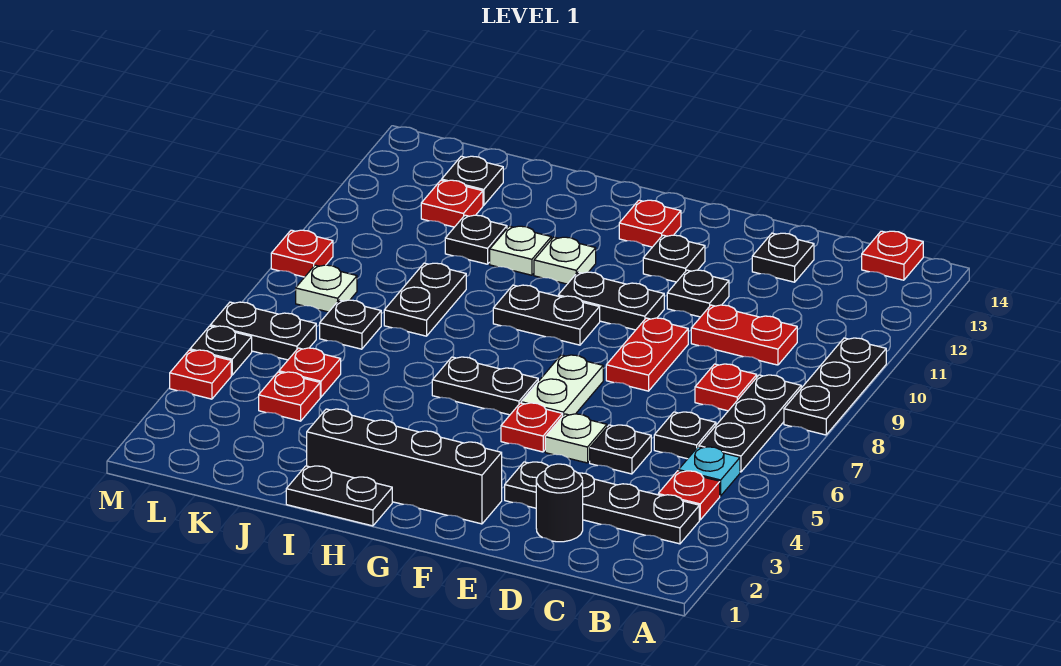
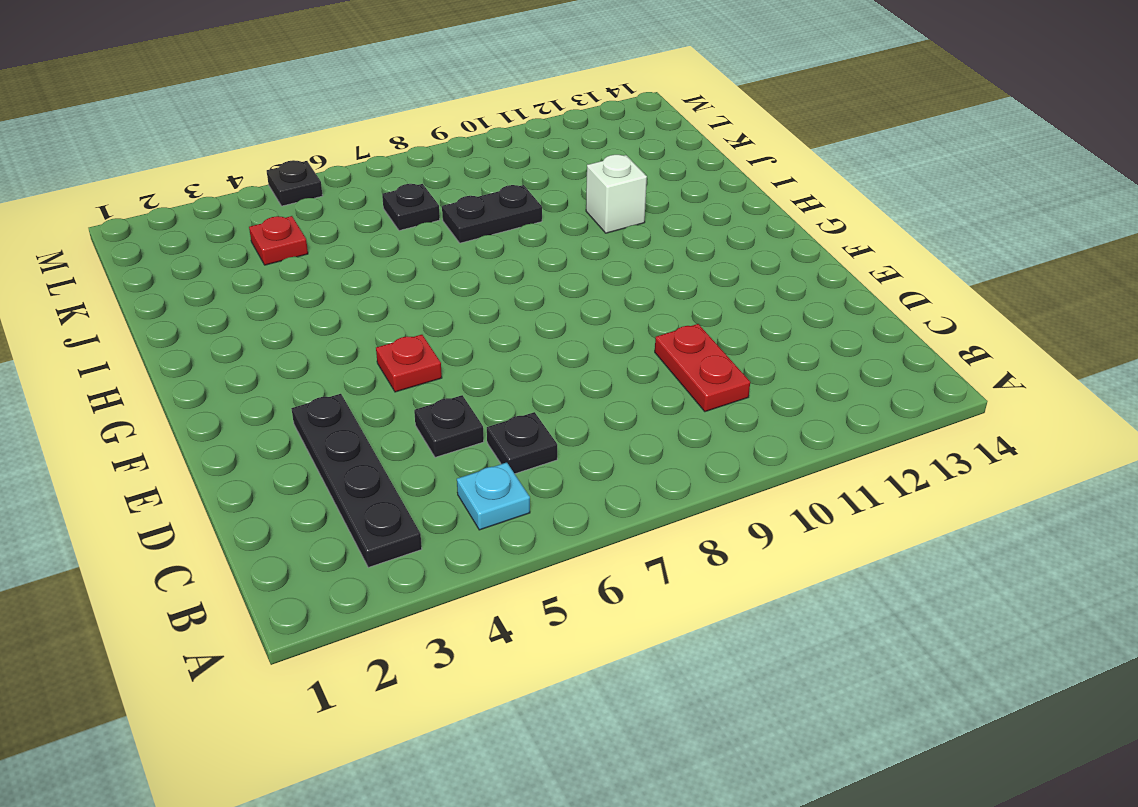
white brick I11 level 1 -> white plate I11 level 1
none -> black plate A8:A10 level 1
none -> red plate B4 level 1
none -> black plate B6:B8 level 1
none -> red plate B14 level 1

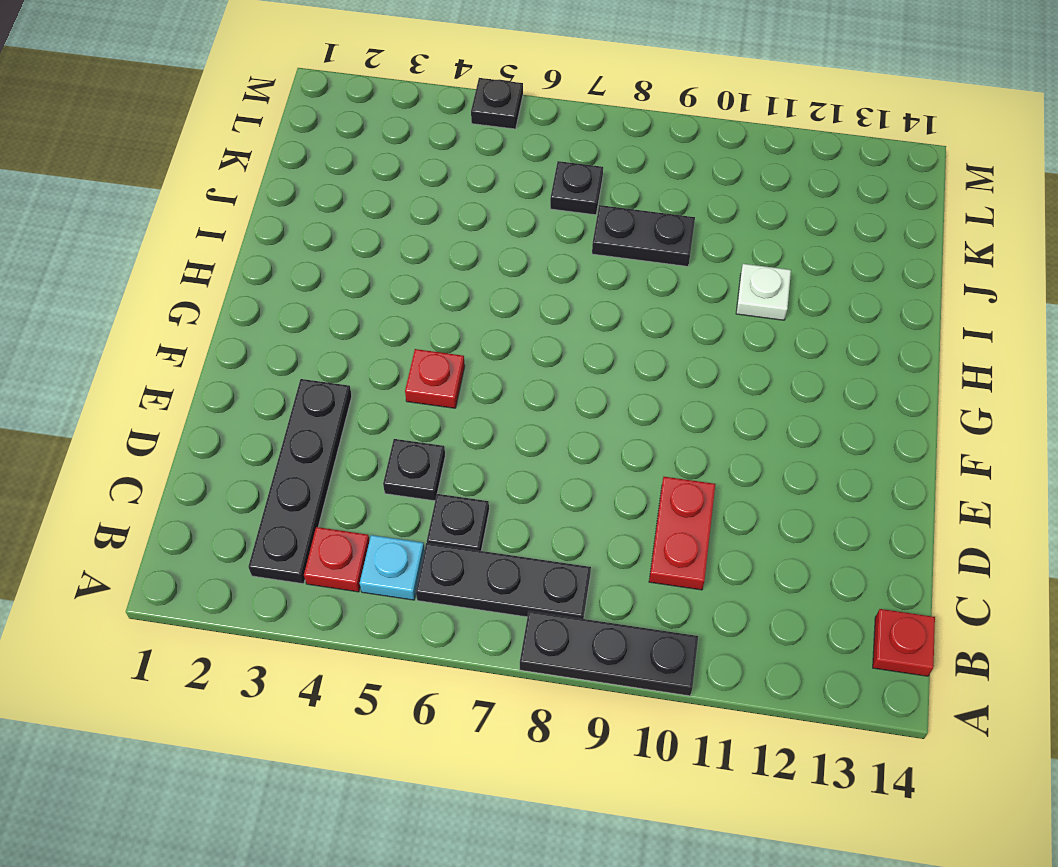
none -> red plate C8 level 1
none -> black round brick D2 level 1
none -> black plate D13 level 1
none -> white plate E5 level 1

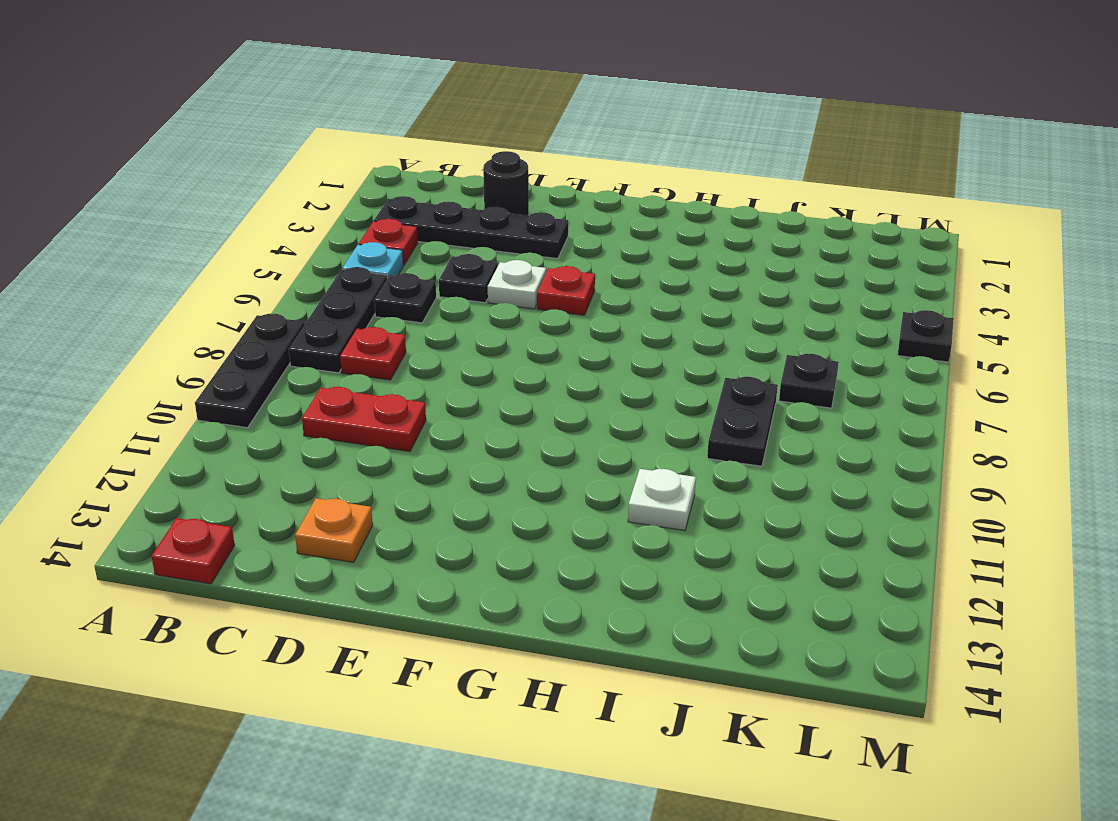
orange plate D13 level 1 -> black plate D13 level 1
none -> red plate E8:E9 level 1
none -> black plate E11 level 1
none -> black brick F2:I2 level 1
none -> white plate F6:F7 level 1

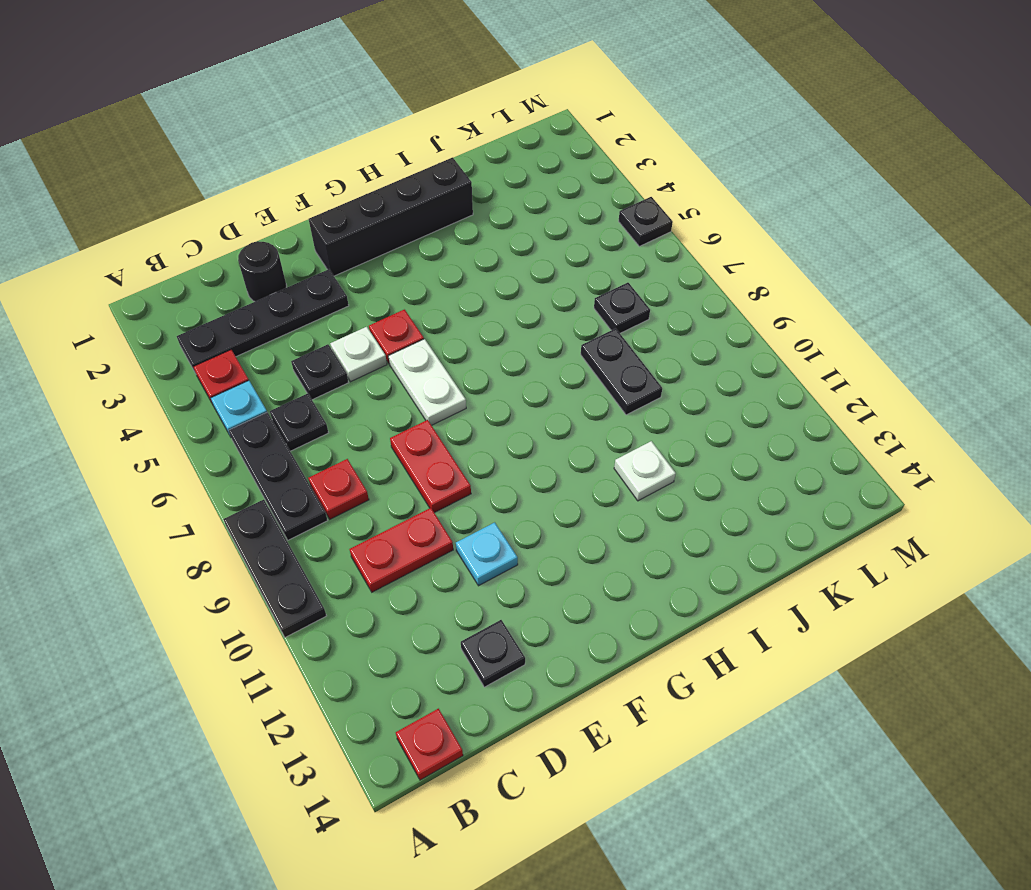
cyan plate E11 level 1 -> black plate E11 level 1
none -> black plate F10:G10 level 1
none -> black plate F12 level 1
none -> black plate G6:H6 level 1
none -> black plate G9:H9 level 1

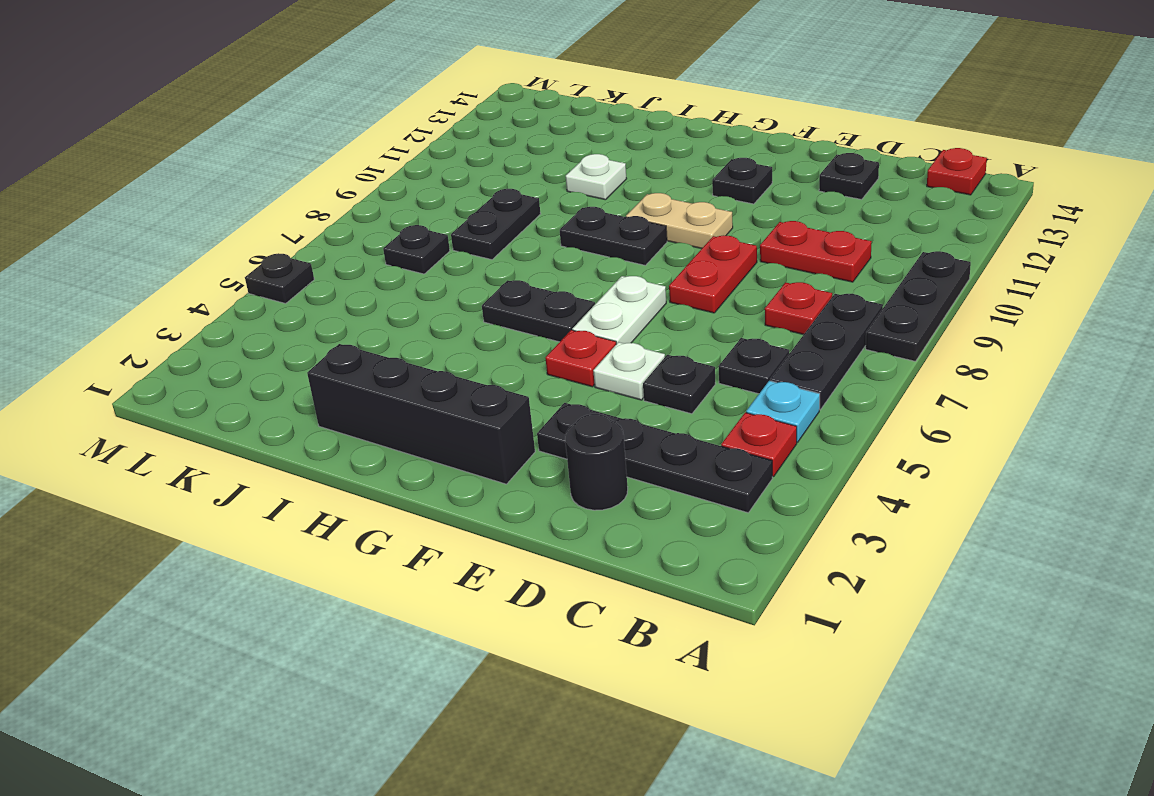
tan plate F10:G10 level 1 -> black plate F10:G10 level 1
none -> black plate E11 level 1
none -> red plate G13 level 1
none -> black plate H1:I1 level 1
none -> white plate H11 level 1

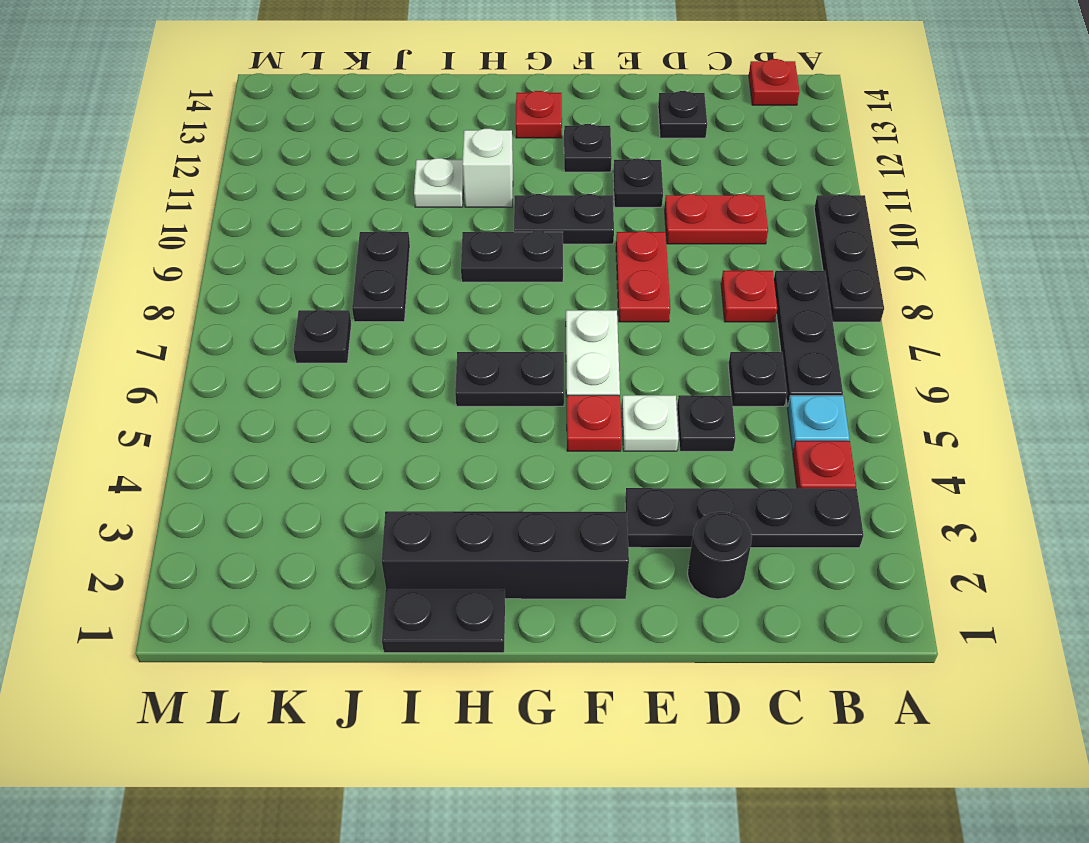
white brick H11 level 1 -> white plate H11 level 1
none -> black plate J11 level 1
none -> red plate K4 level 1
none -> red plate K5 level 1
none -> red plate K12 level 1

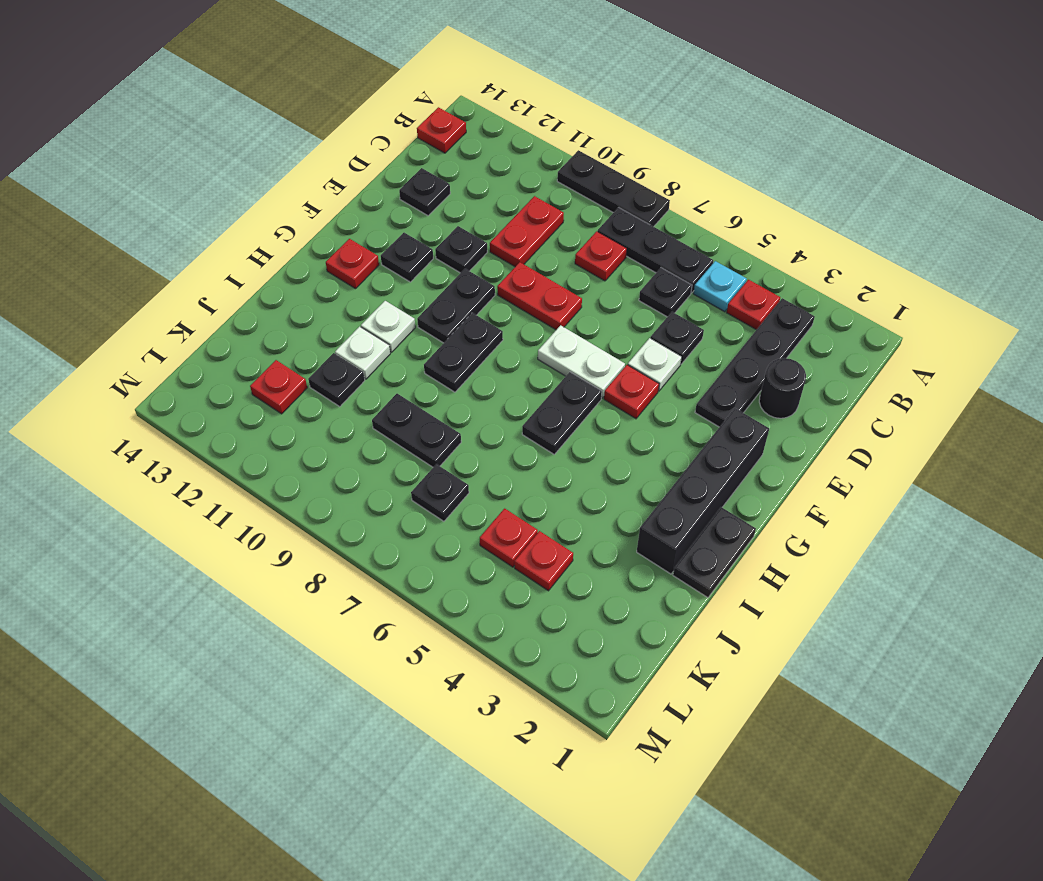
none -> black plate K13 level 1
none -> black plate L6:M6 level 1
none -> white plate L8 level 1
none -> red plate M4 level 1

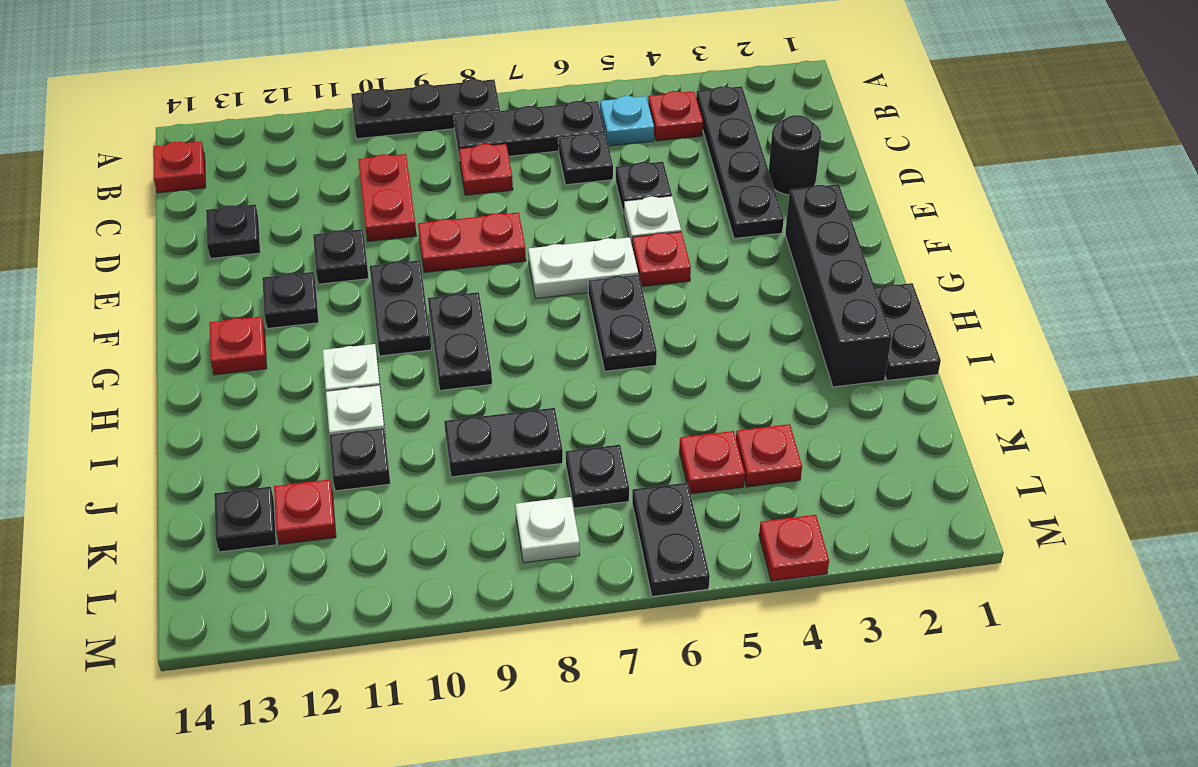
none -> black plate M5 level 1
none -> red plate M9 level 1

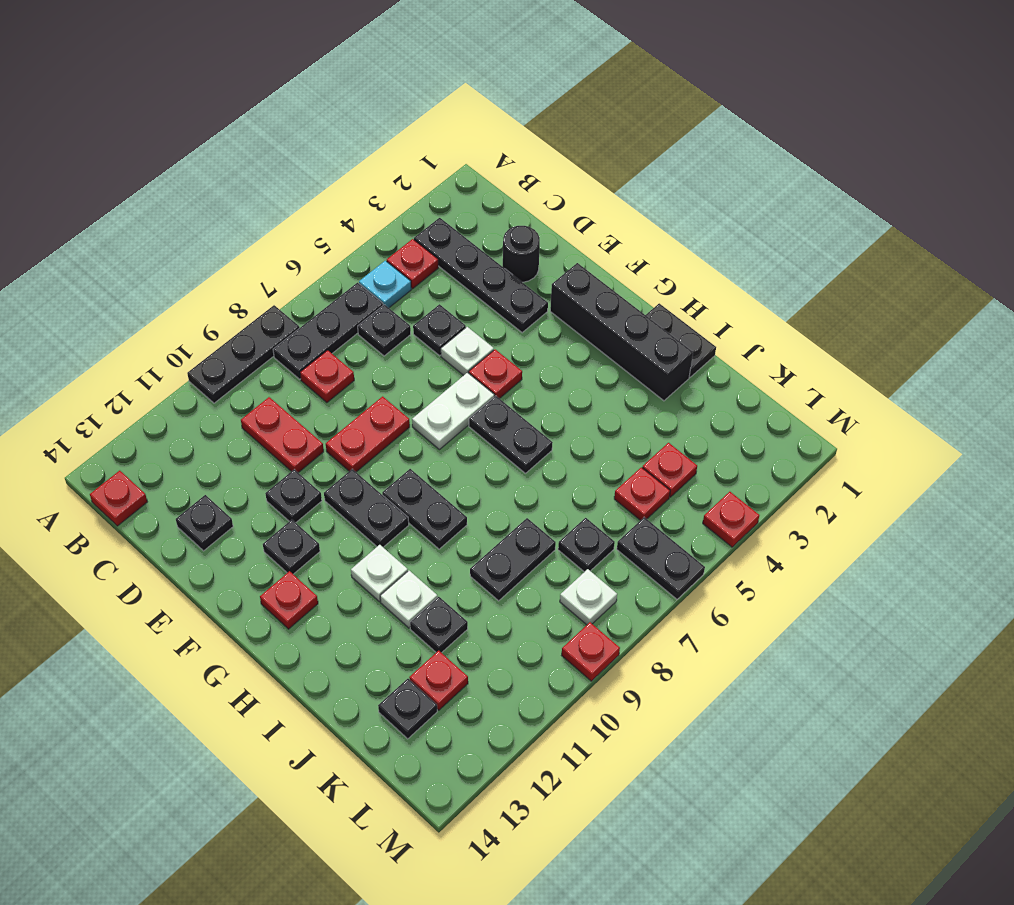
none -> black plate M5 level 1

